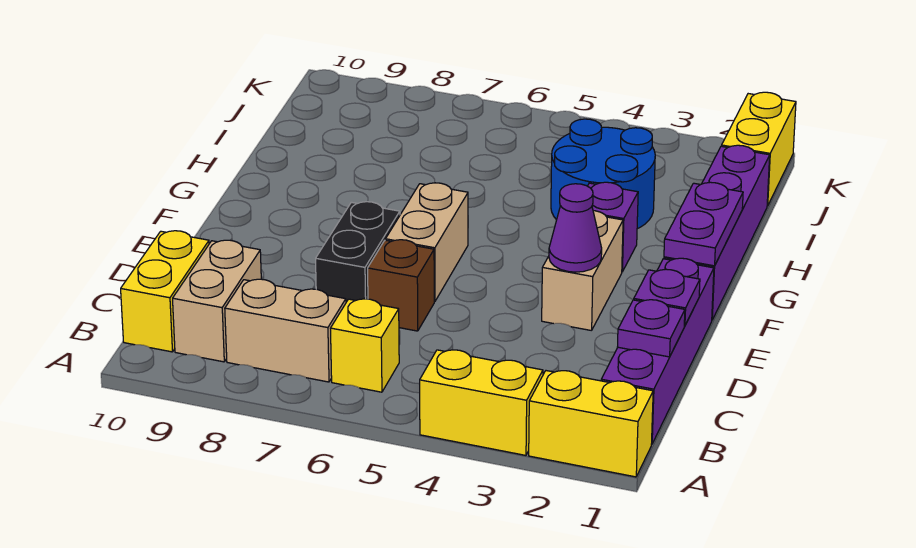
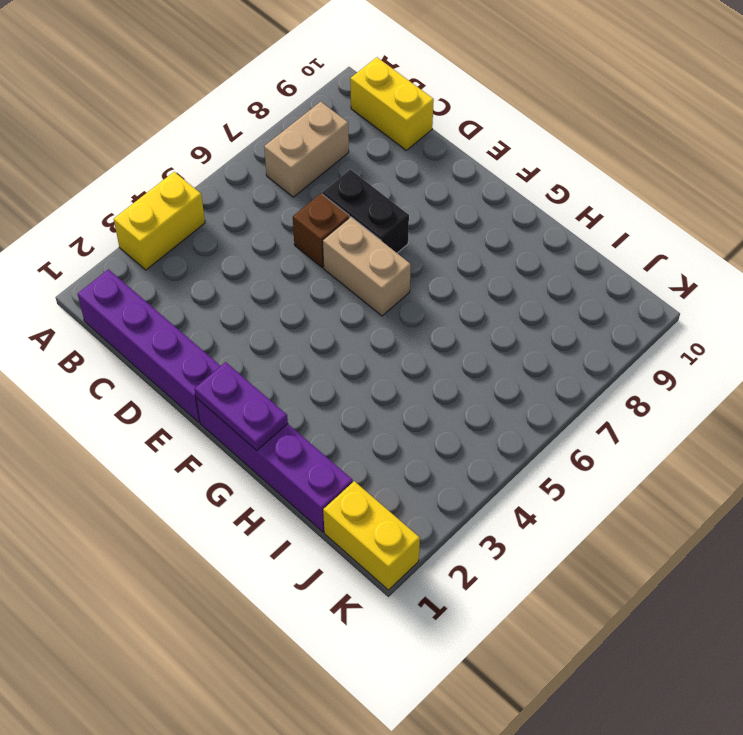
none -> yellow brick A1:A2 level 1
none -> yellow brick B6 level 1
none -> tan brick B9:C9 level 1

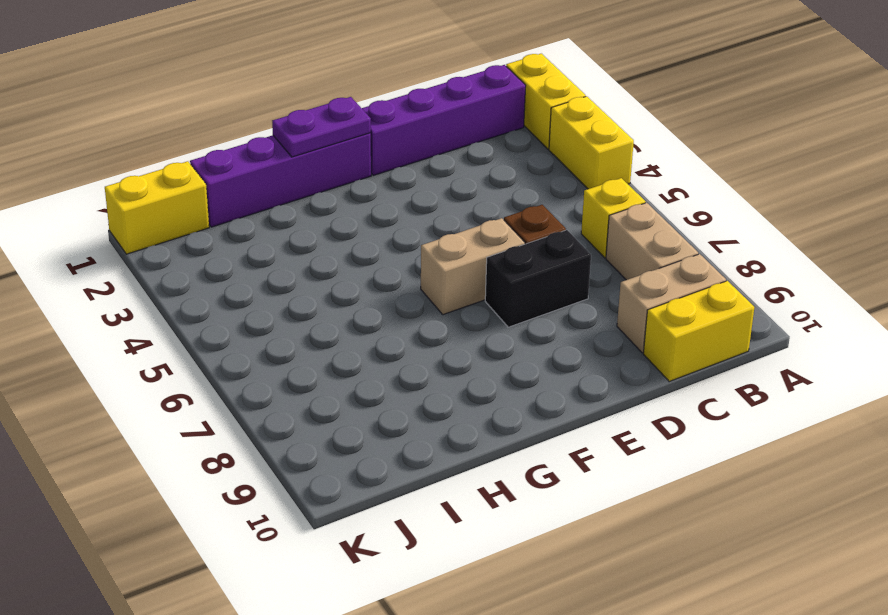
none -> tan brick E3:F3 level 1
none -> purple brick G3 level 1
none -> blue round brick H3:I4 level 1

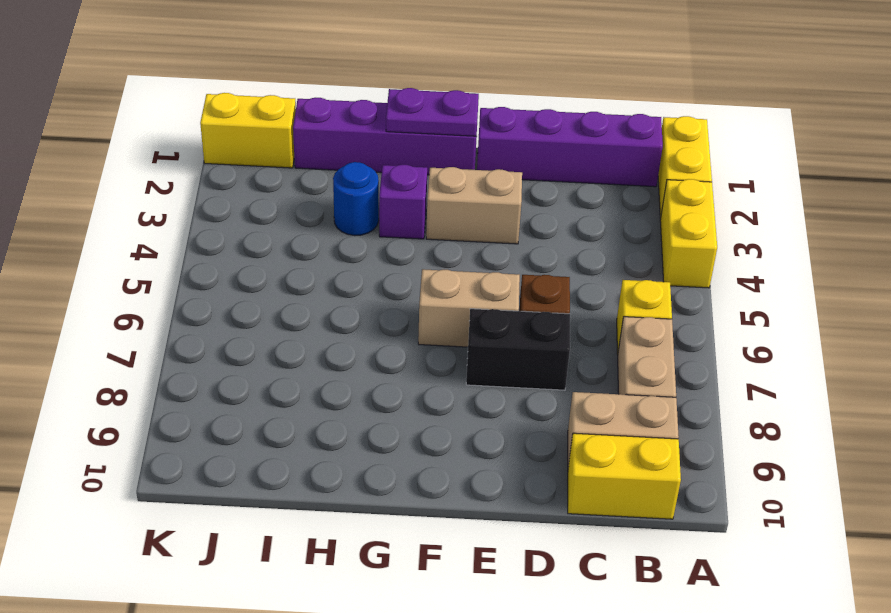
blue round brick H3 level 1 -> blue round brick H3:I4 level 1
none -> purple plate C1 level 2
none -> purple plate D1 level 2
none -> purple cone E3 level 2

